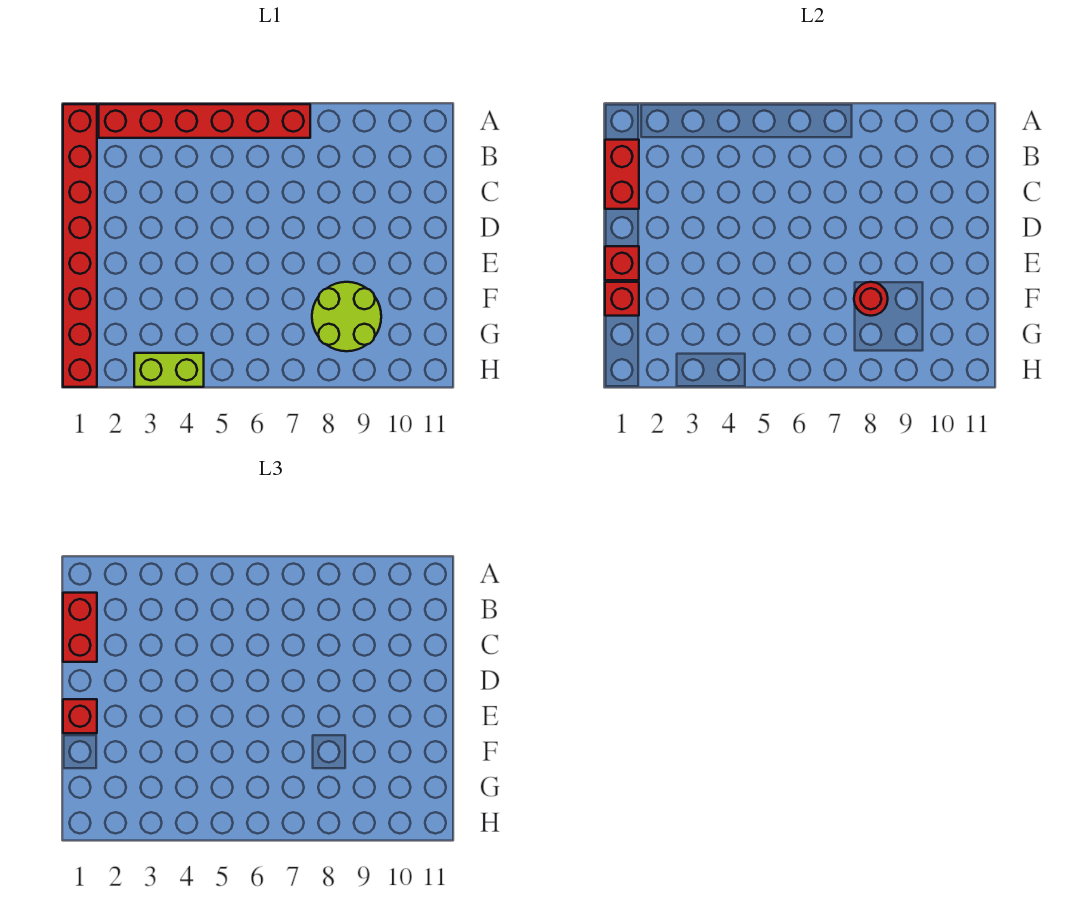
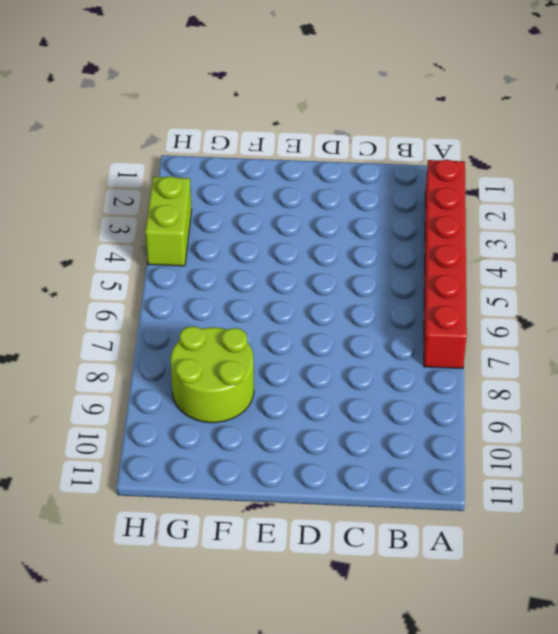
none -> red brick A1:H1 level 1
none -> red brick B1:C1 level 2

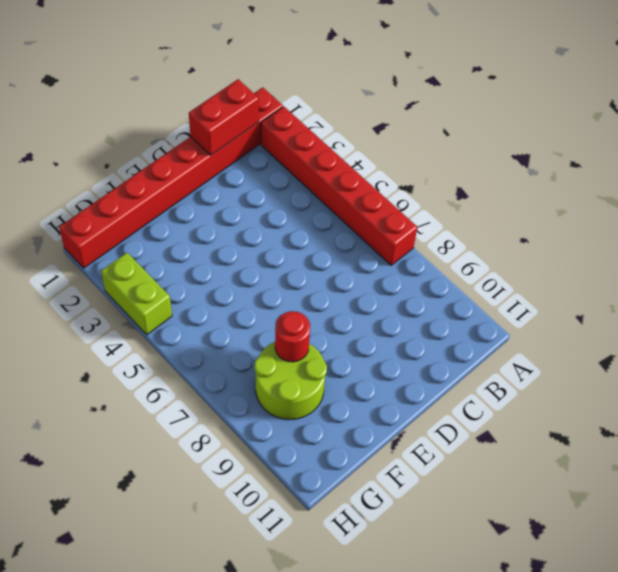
none -> red brick E1 level 2
none -> red brick F1 level 2

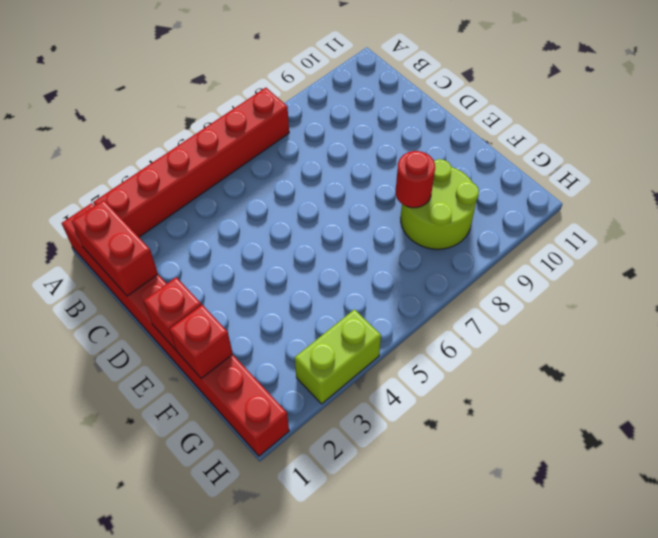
none -> red brick B1:C1 level 3
none -> red brick E1 level 3

